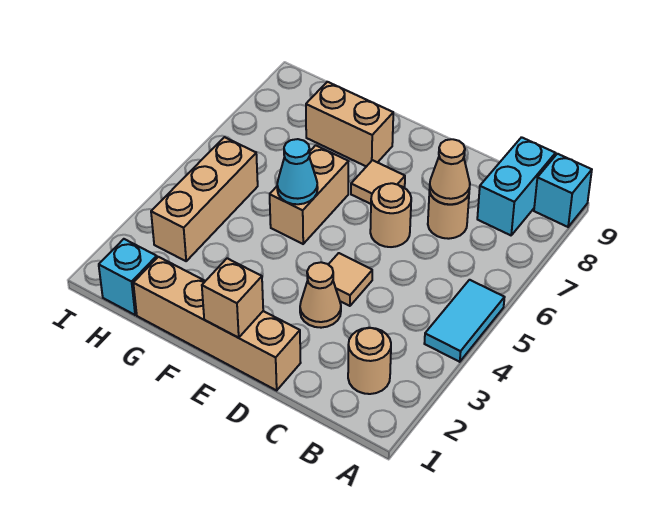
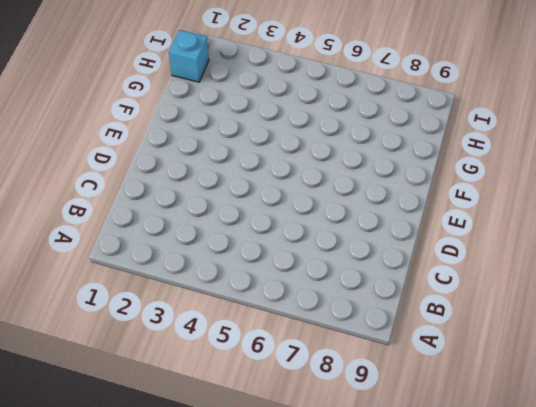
none -> cyan tile A4:A5 level 1
none -> cyan brick A9 level 1
none -> tan round brick B2 level 1

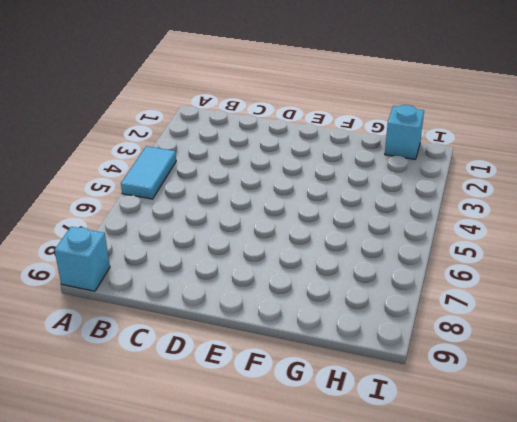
none -> tan round brick B2 level 1
none -> cyan brick B8:B9 level 1
none -> tan round brick C7 level 1

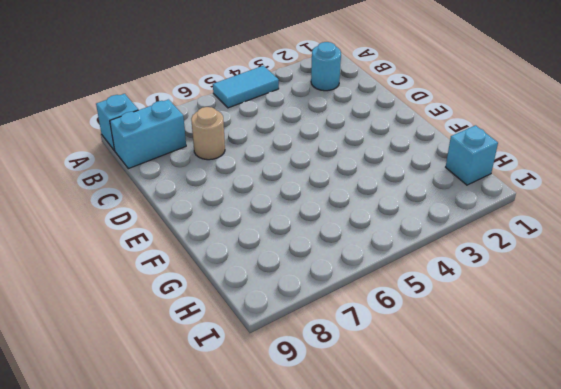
cyan round brick B2 level 1 -> tan round brick B2 level 1
none -> tan brick D1:G1 level 1
none -> tan cone D3 level 1
none -> tan tile D4 level 1

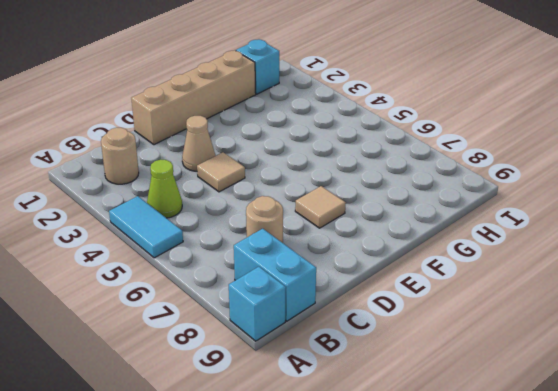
lime cone B4 level 1 -> none
none -> tan round brick D6 level 1
none -> tan brick F5:F6 level 1
none -> tan brick F8:G8 level 1

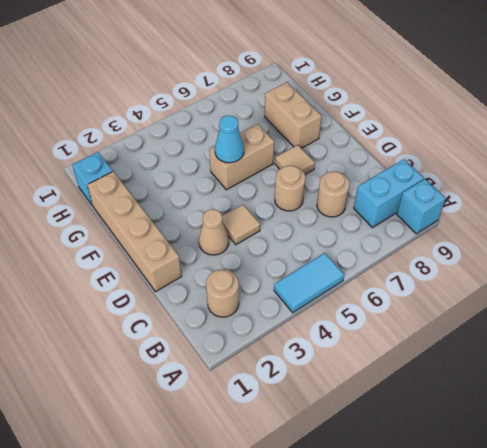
none -> tan brick H3:H5 level 1
none -> tan cone C7 level 2
none -> tan brick E1 level 2

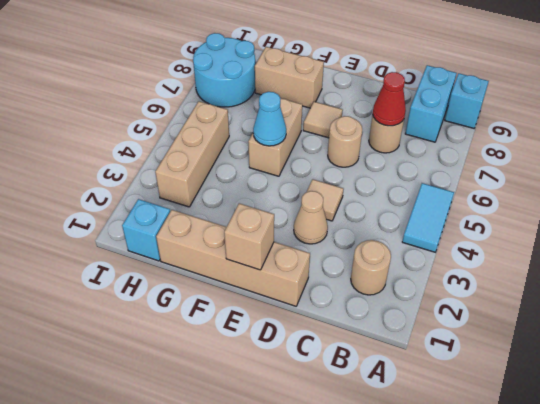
red cone C7 level 2 -> tan cone C7 level 2
cyan round brick H7:I8 level 1 -> none

